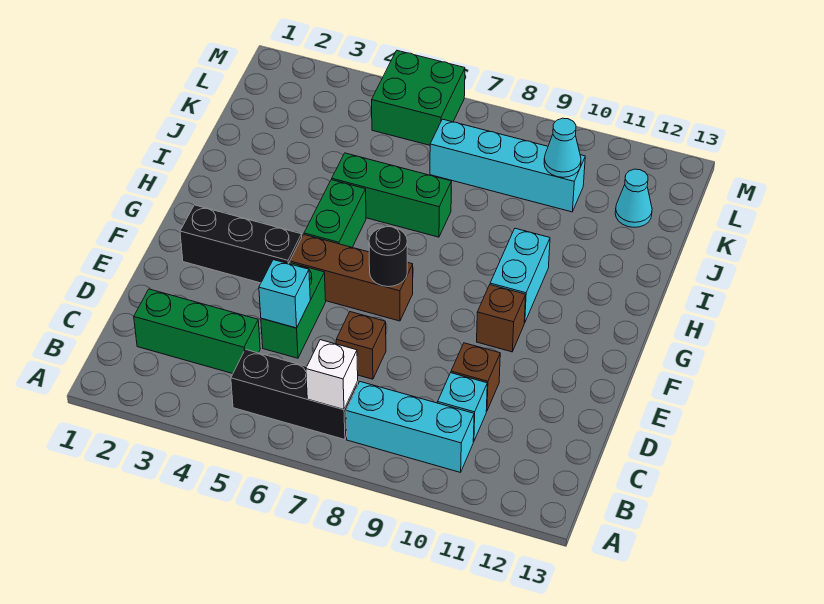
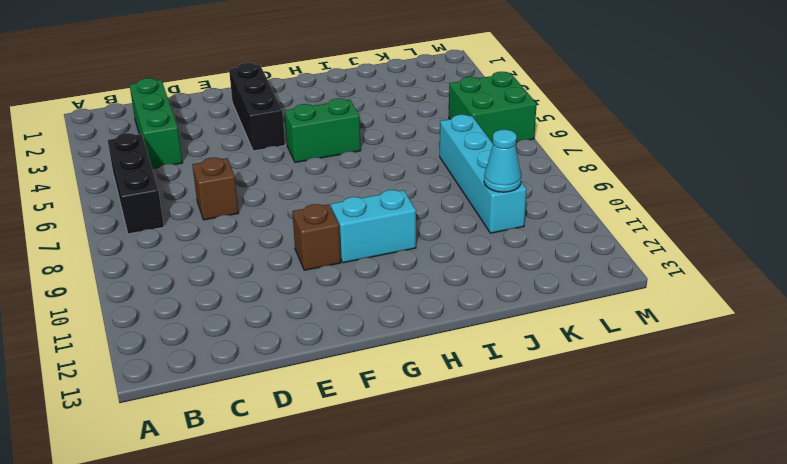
none -> cyan brick B8:B10 level 1
none -> cyan brick C10 level 1
none -> green brick D5:E5 level 1

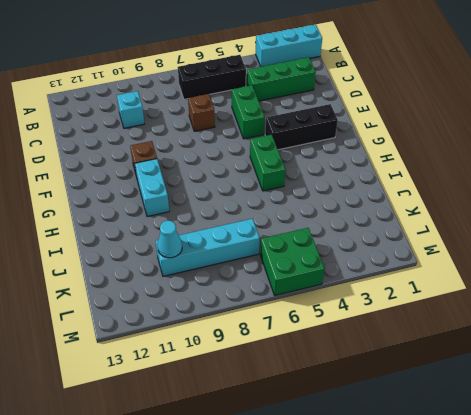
cyan brick A1:A3 level 1 -> cyan brick B8:B10 level 1
none -> brown brick D10 level 1
none -> brown brick F5:F7 level 1
none -> green brick I5:I7 level 1

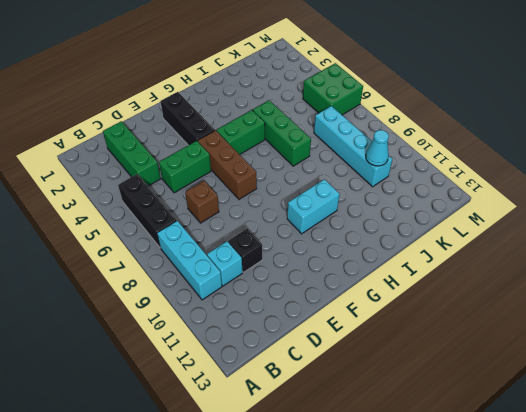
black brick D10 level 1 -> brown brick D10 level 1
none -> brown brick F10 level 1
none -> cyan cone K12 level 1
none -> white brick B7 level 2

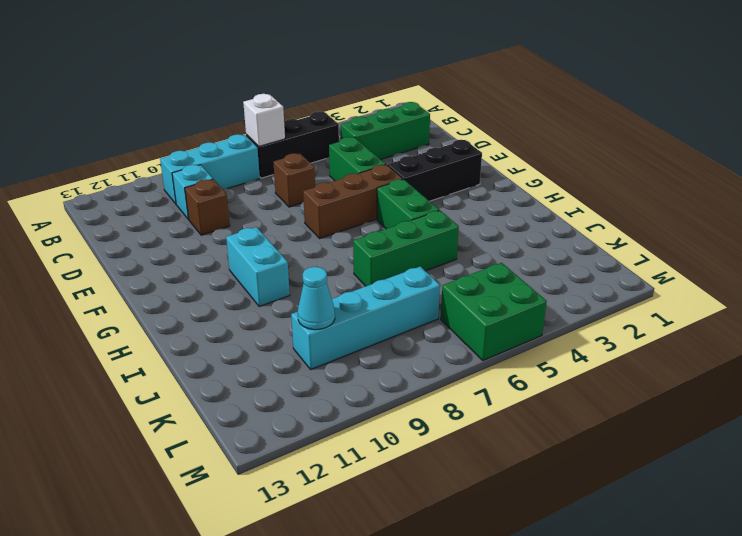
none -> brown brick F10 level 1
none -> cyan cone K12 level 1
none -> cyan brick D5 level 2

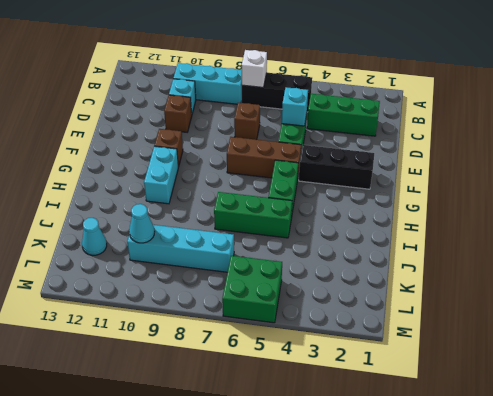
none -> black round brick F7 level 2

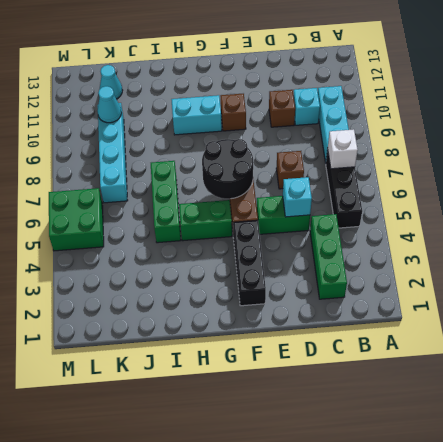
black round brick F6:G7 level 2 -> black round brick F7 level 2

